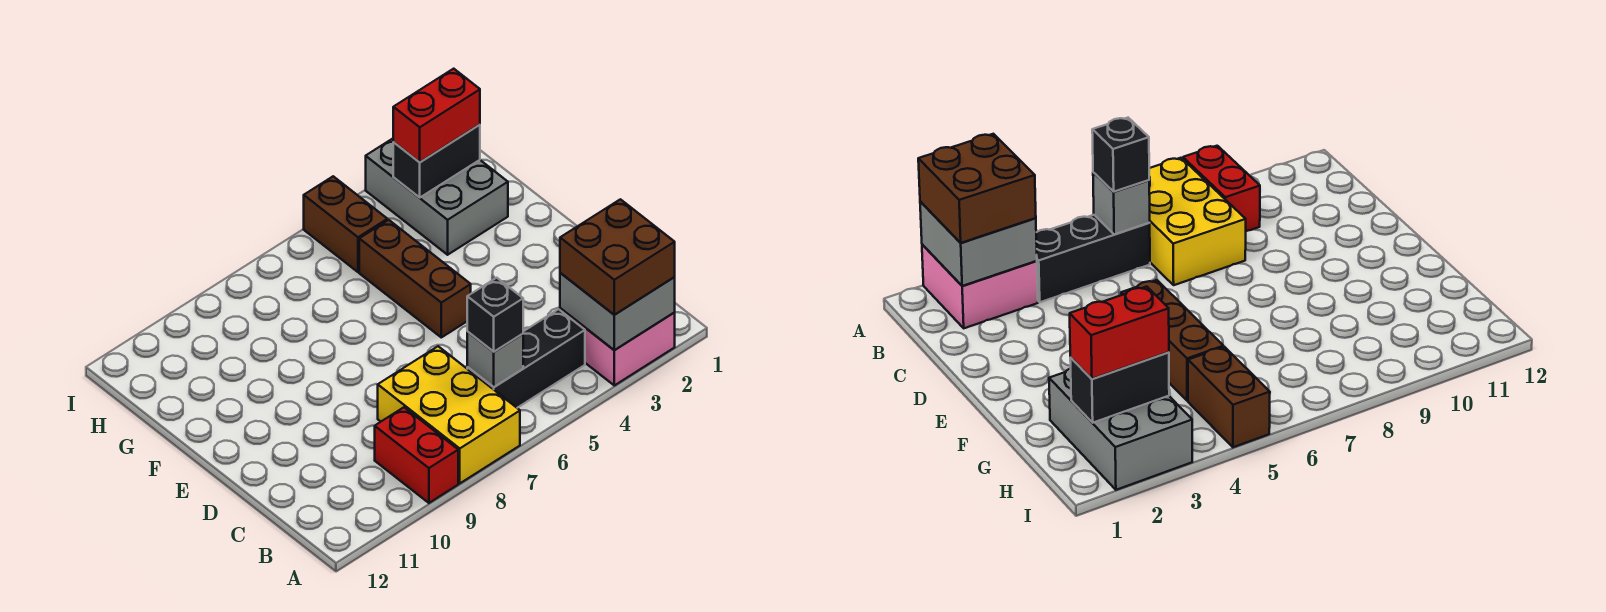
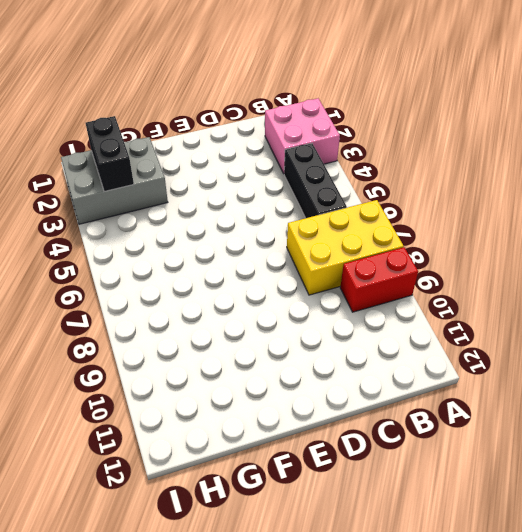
none -> brown brick E5:G5 level 1
none -> brown brick H5:I5 level 1
none -> grey brick A2:B3 level 2

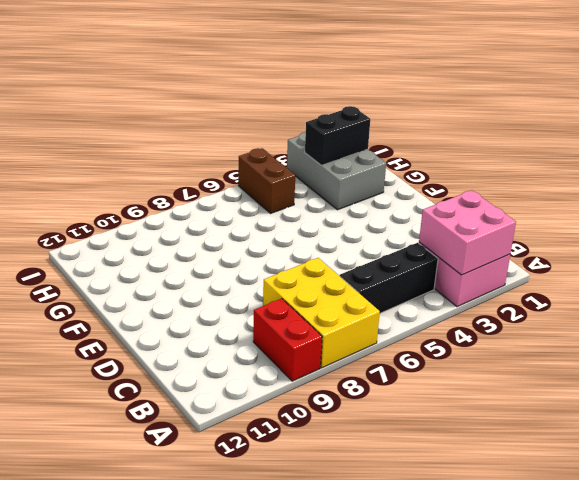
pink brick A2:B3 level 2 -> grey brick A2:B3 level 2
none -> brown brick E5:G5 level 1
none -> grey brick B6 level 2
none -> brown brick A2:B3 level 3

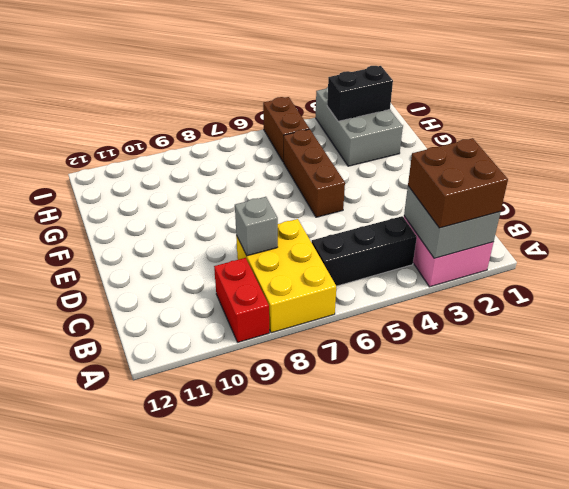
grey brick C8 level 2 -> grey brick B6 level 2
none -> black brick B6 level 3
none -> red brick H2:H3 level 3

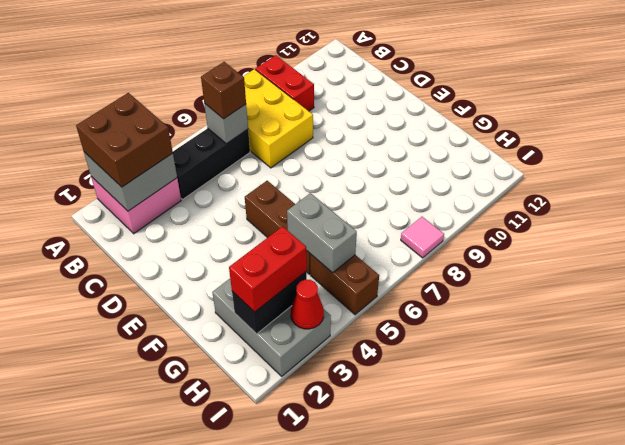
brown brick B6 level 3 -> black brick B6 level 3
grey brick G5:H5 level 2 -> none
red cone I3 level 2 -> none
pink tile I8 level 1 -> none

